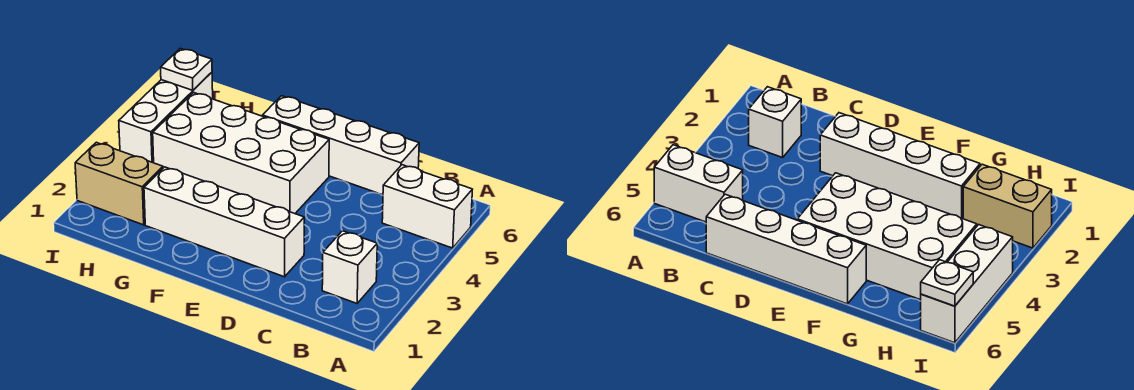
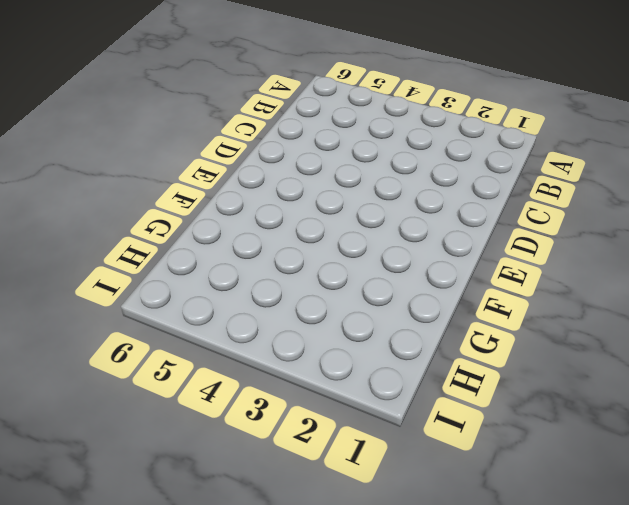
none -> white brick A5:B5 level 1
none -> white brick B2 level 1

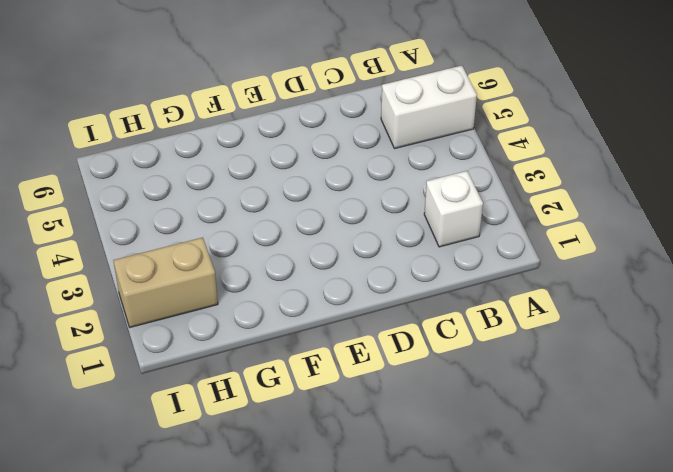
none -> white brick C6:F6 level 1
none -> white brick D2:G2 level 1

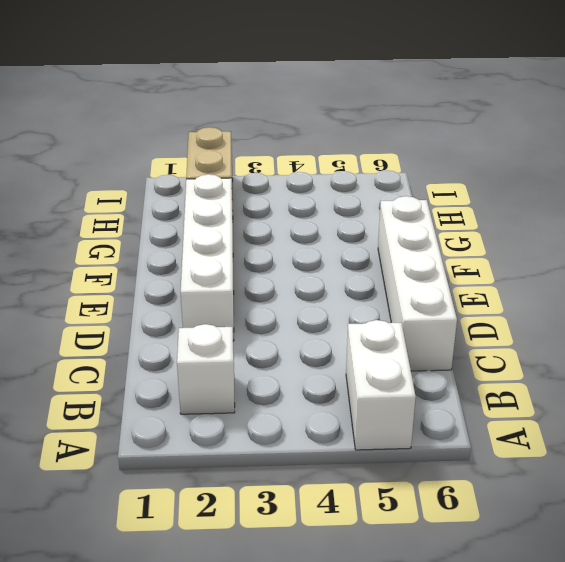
none -> white brick E4:H5 level 1
none -> white brick I4:I6 level 1

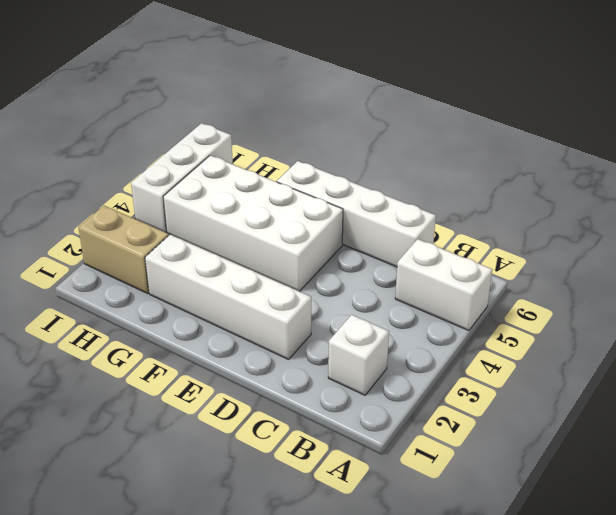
none -> white plate I6 level 2

